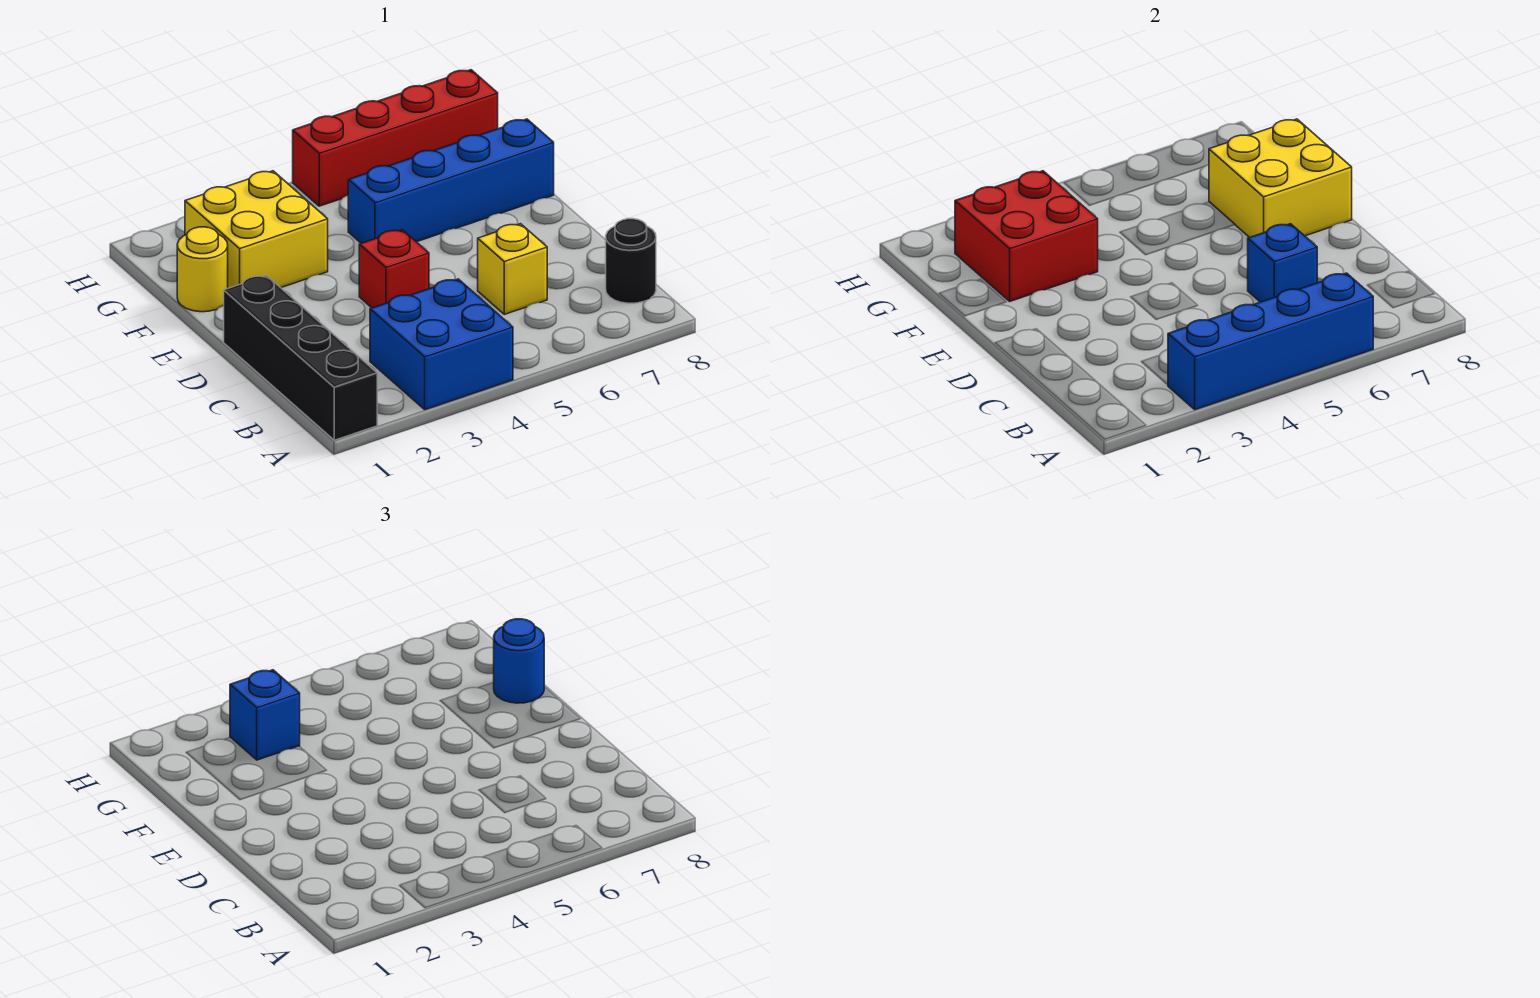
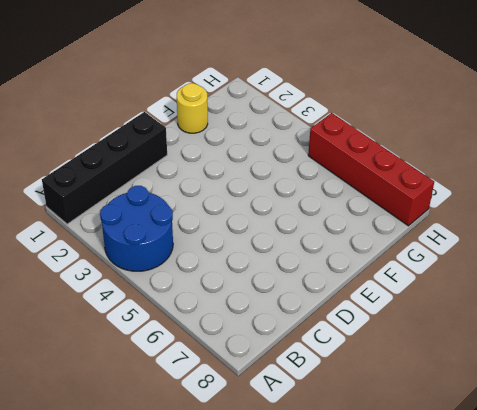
blue round brick A3:B4 level 1 -> blue brick A3:B4 level 1
none -> black round brick B8 level 1
none -> yellow brick C6 level 1
none -> red brick D4 level 1

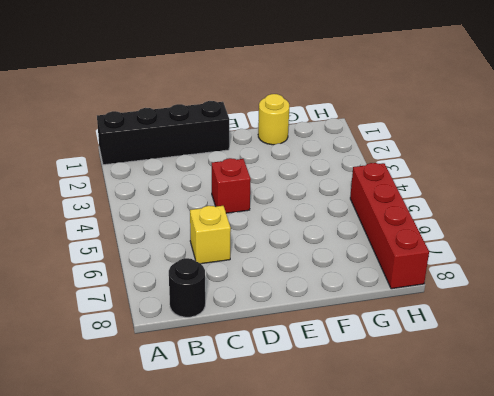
none -> blue brick A3:B4 level 1
none -> yellow brick F2:G3 level 1
none -> blue brick F5:F8 level 1

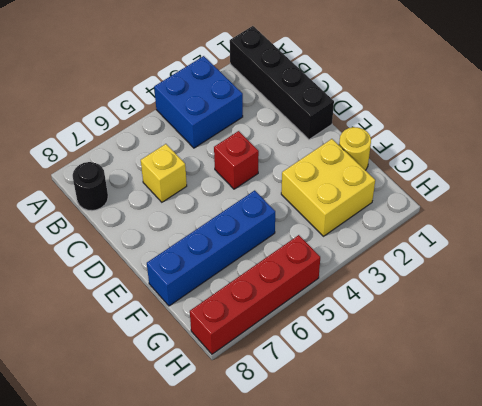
none -> blue brick A3:A6 level 2
none -> blue brick C6 level 2
none -> yellow brick E7:F8 level 2

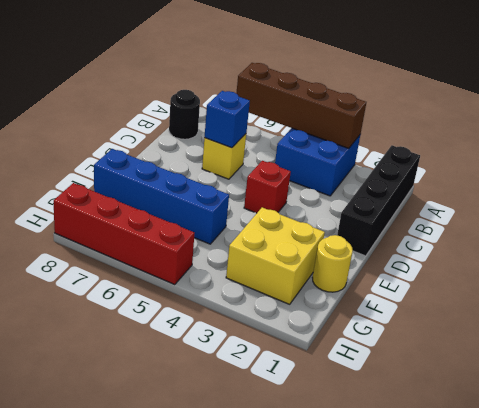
brown brick A3:A6 level 2 -> blue brick A3:A6 level 2
none -> yellow brick E7:F8 level 2
none -> red brick F2:G3 level 2
none -> blue round brick F8 level 3

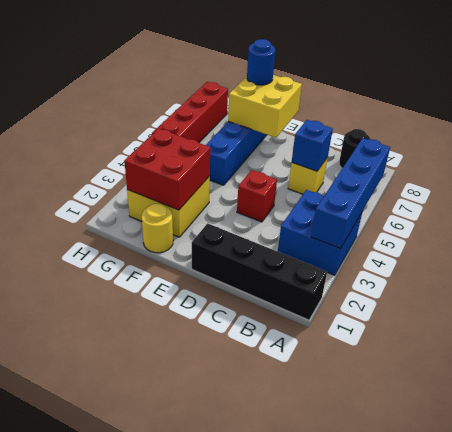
none -> blue brick G3 level 3

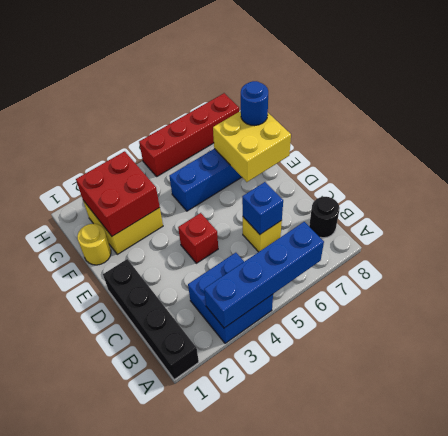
none -> blue brick G3 level 3

